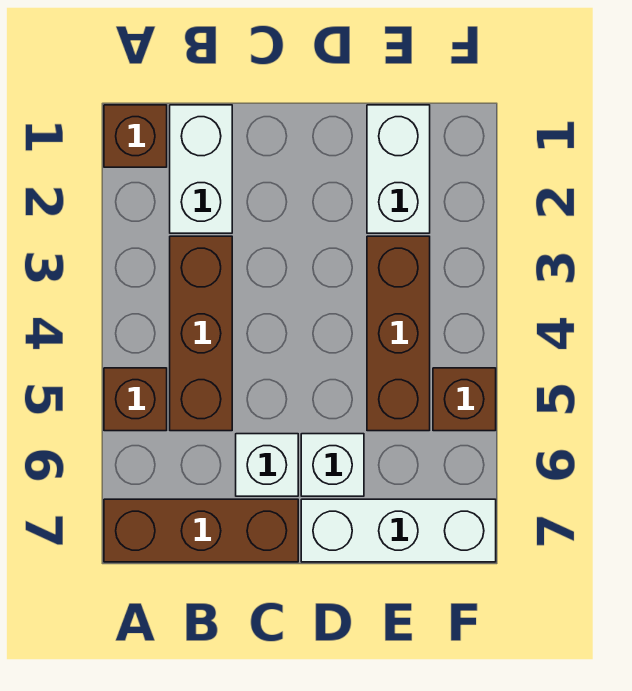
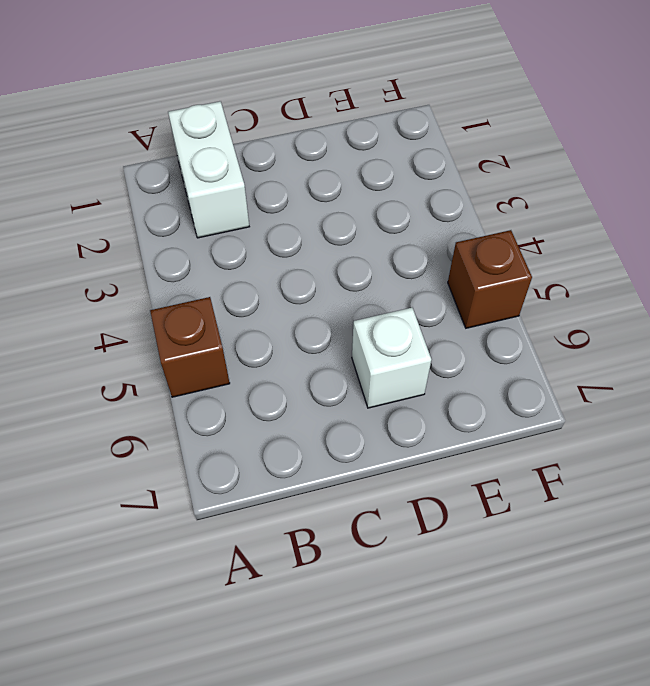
none -> brown brick A1 level 1
none -> brown brick A7:C7 level 1

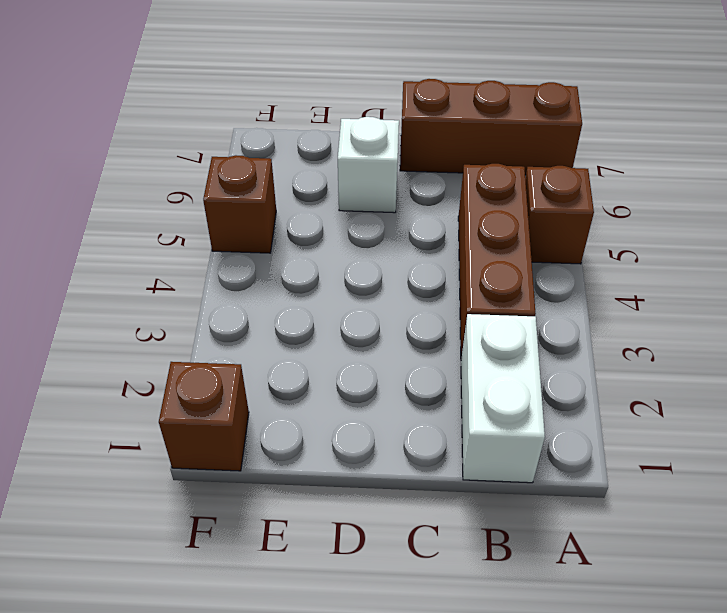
brown brick F1 level 1 -> brown brick A1 level 1
none -> white brick C6 level 1
none -> white brick D7:F7 level 1

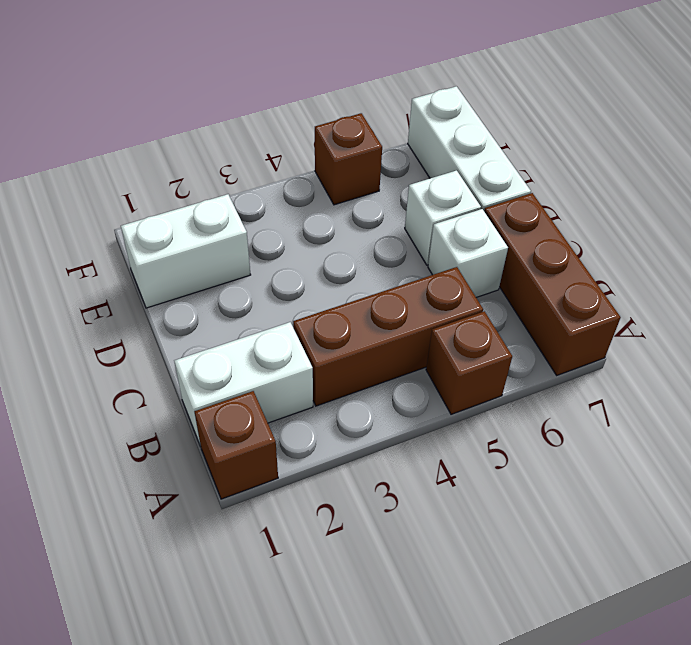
none -> brown brick E3:E5 level 1

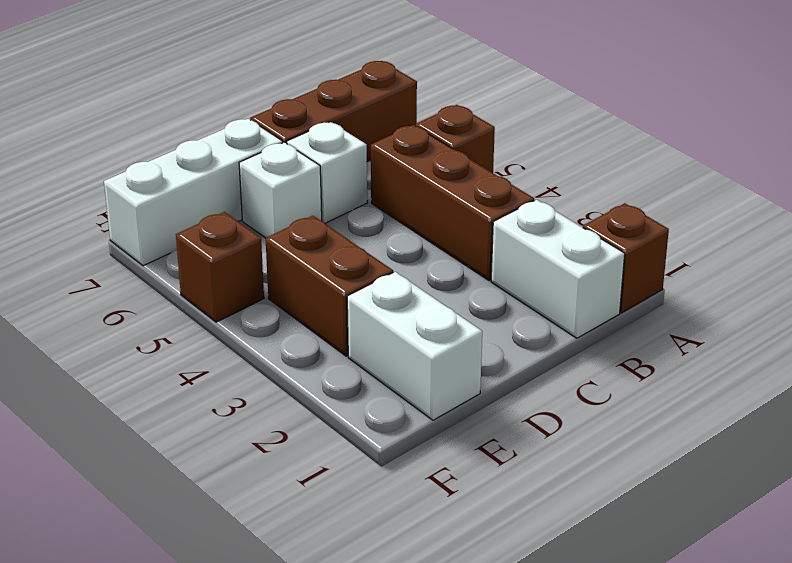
brown brick E3:E4 level 1 -> brown brick E3:E5 level 1

